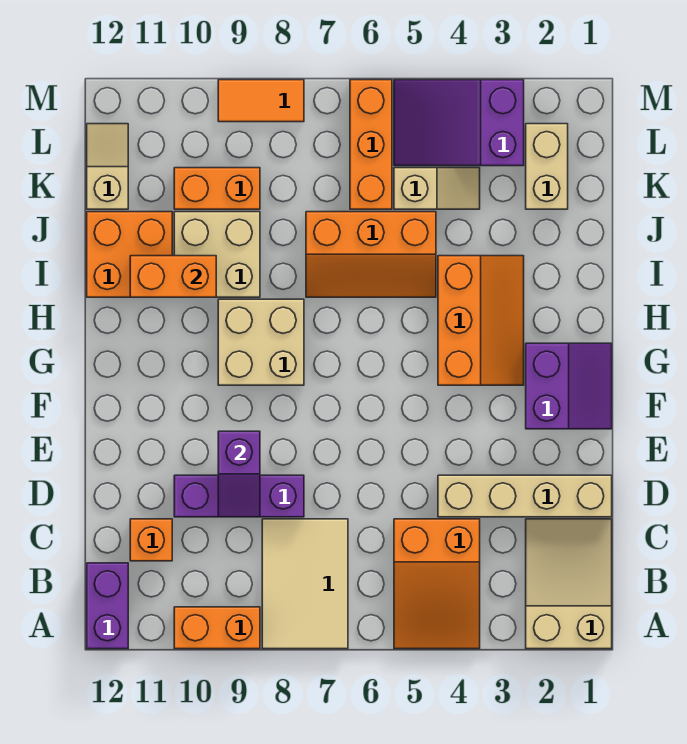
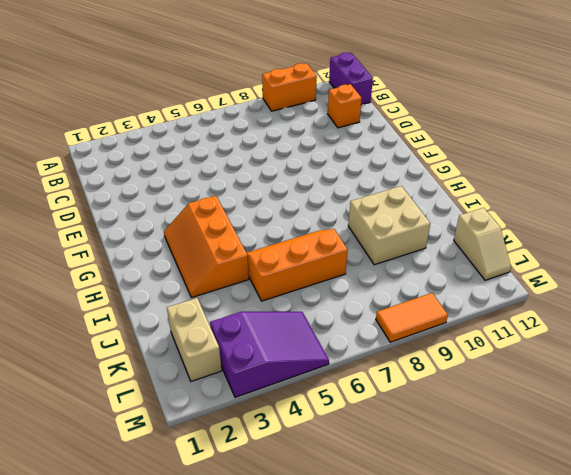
none -> tan slope A1:C2 level 1 top A
none -> orange slope A4:C5 level 1 top C
none -> tan tile A7:C8 level 1

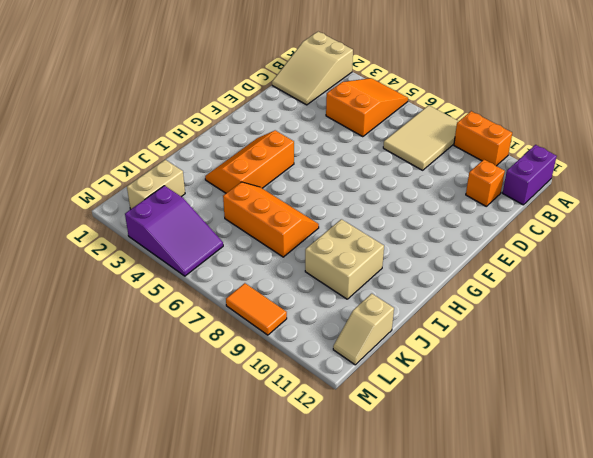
none -> tan brick D1:D4 level 1
none -> purple brick D8:D10 level 1
none -> purple slope F1:G2 level 1 top 2

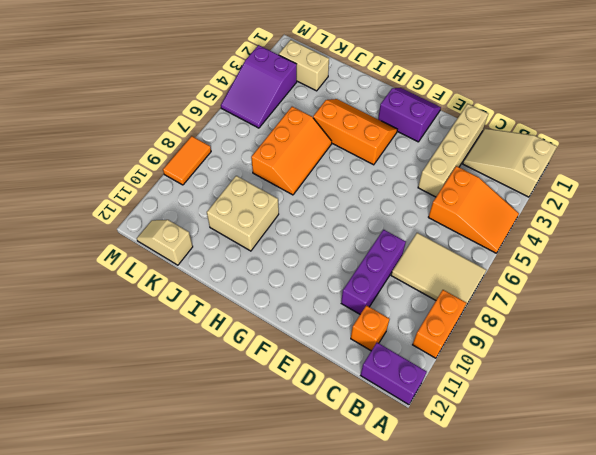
none -> tan brick G8:H9 level 1
none -> orange brick I11:J12 level 1
none -> tan slope K4:K5 level 1 top 5

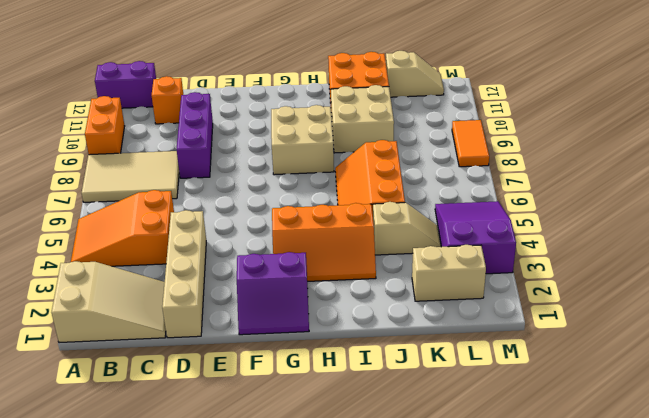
tan slope J4:K4 level 1 top J -> tan slope K4:K5 level 1 top 5
none -> orange brick K6:M6 level 1
none -> orange brick K9:K10 level 1
none -> purple slope D9:E9 level 2 top E

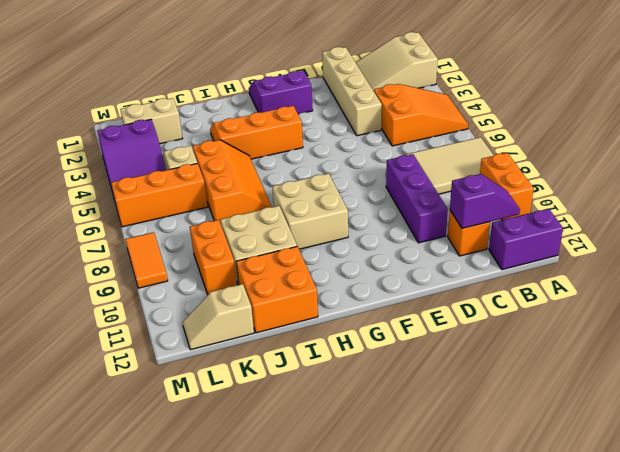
purple slope B11:C11 level 2 top C -> purple slope D9:E9 level 2 top E
none -> orange brick I10:I11 level 2

